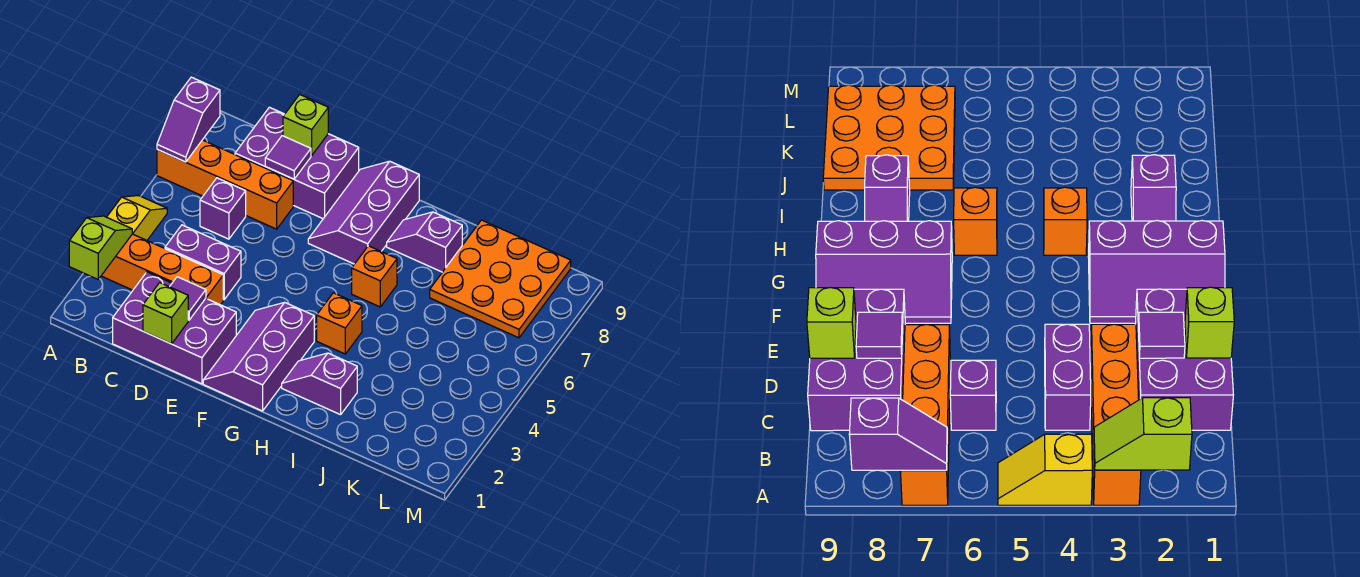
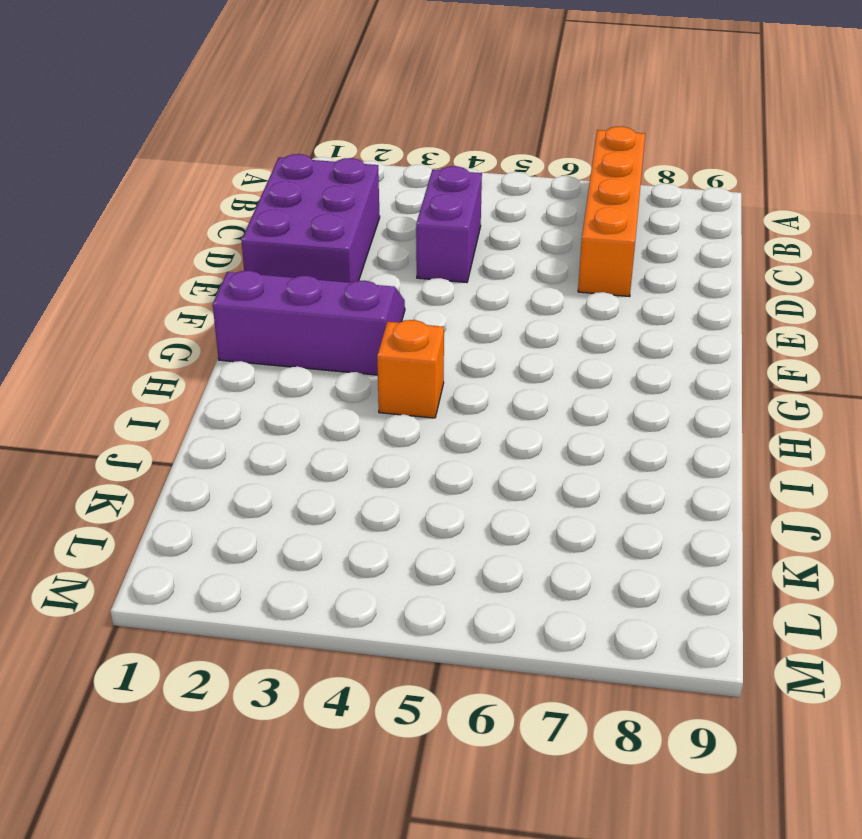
none -> orange brick A3:D3 level 1
none -> yellow slope A4:A5 level 1 top 4
none -> purple brick C6 level 1

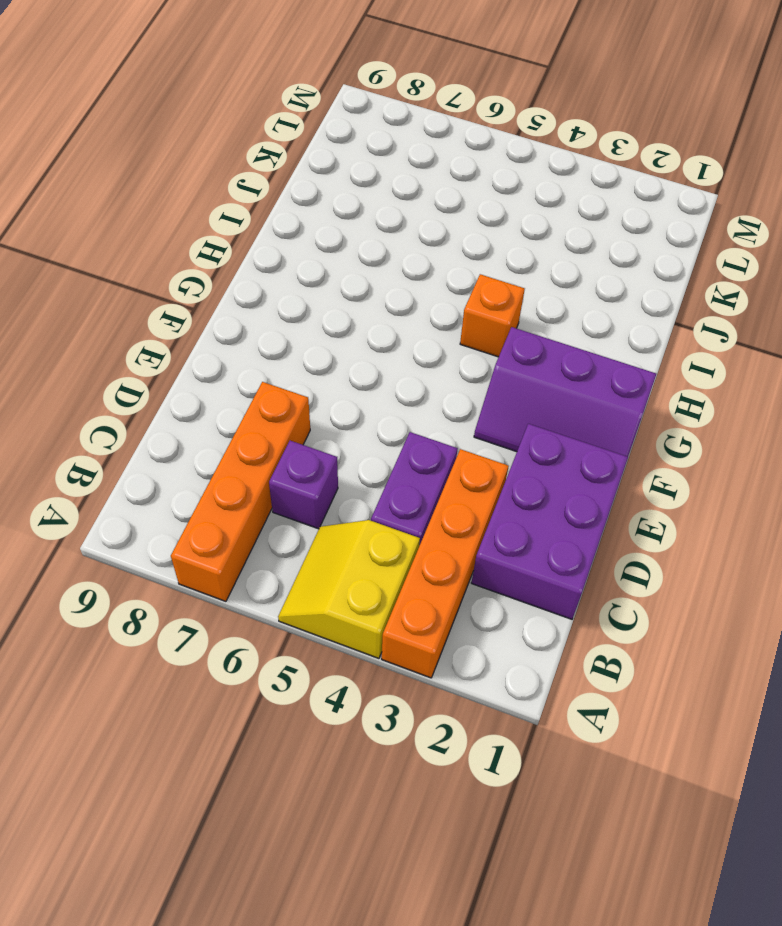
yellow slope A4:B5 level 1 top 4 -> yellow slope A4:A5 level 1 top 4
none -> purple brick C8:E9 level 1
none -> purple slope F7:G9 level 1 top G
none -> purple slope H2:I2 level 1 top I

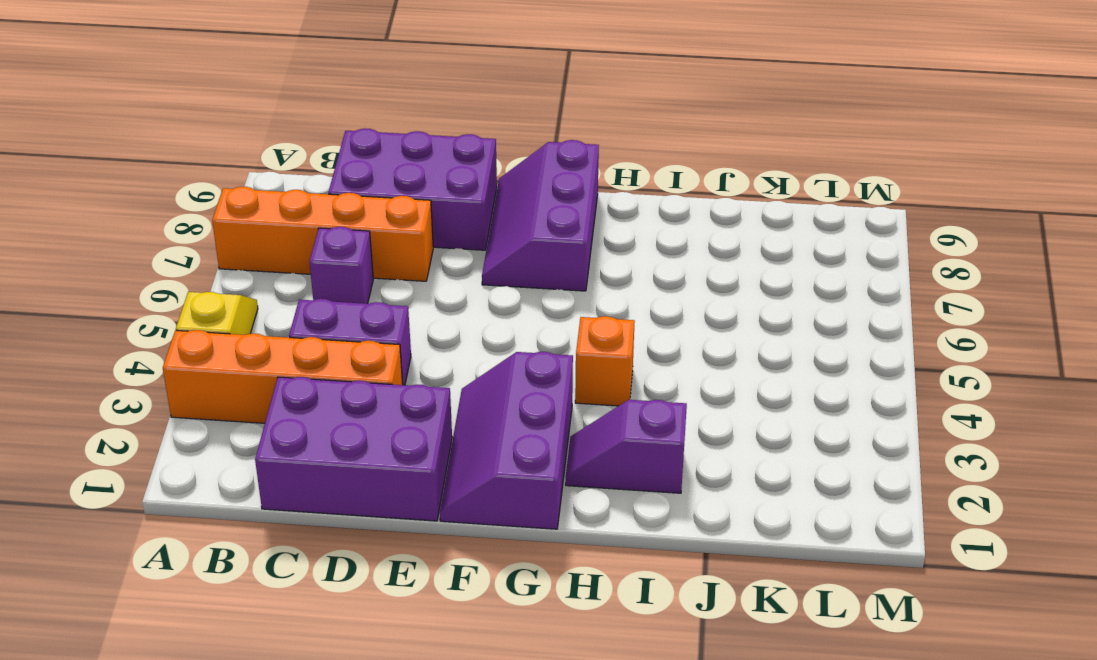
none -> orange brick H6 level 1
none -> purple slope H8:I8 level 1 top I
none -> orange plate J7:L9 level 1

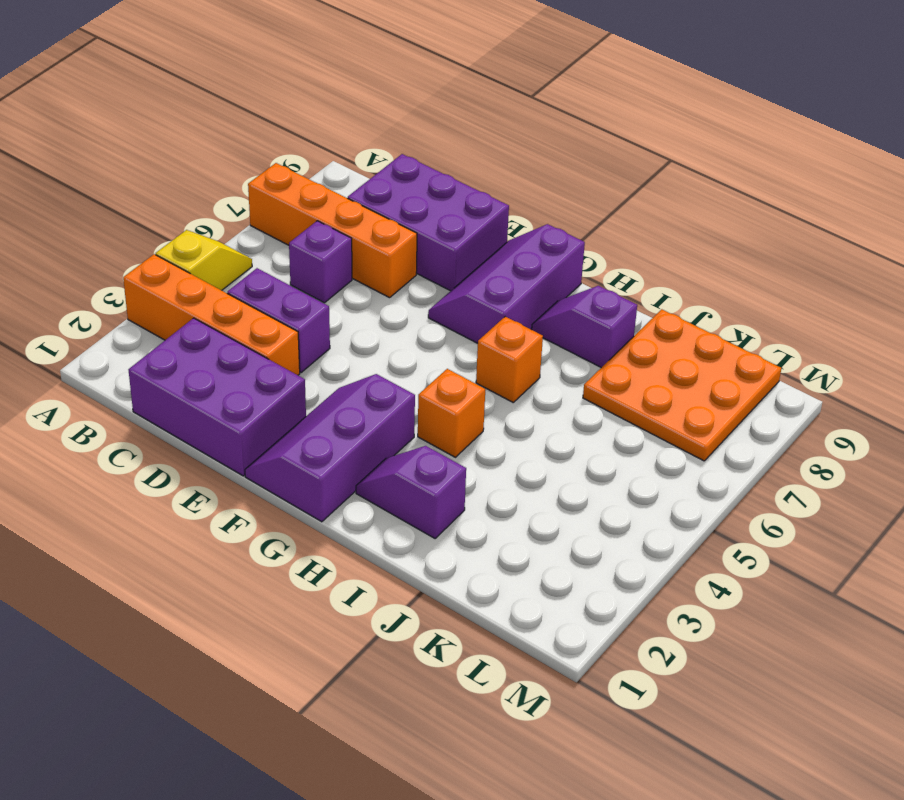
none -> lime slope A2:A3 level 2 top 2
none -> purple slope A7:A8 level 2 top 8
none -> lime brick D1 level 2

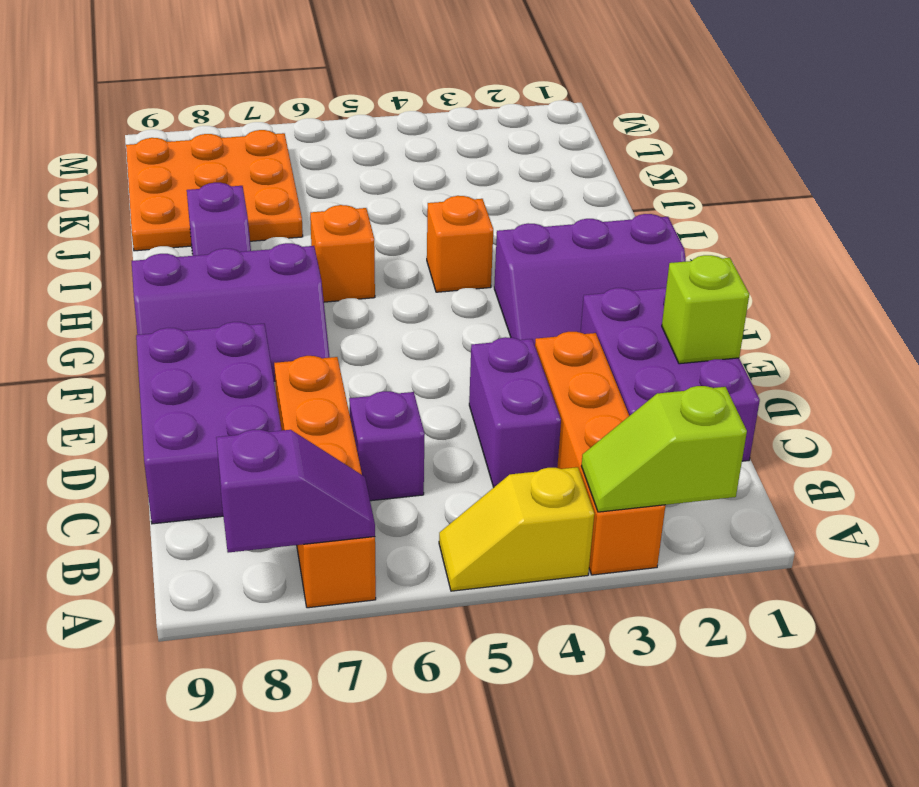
none -> purple slope H2:I2 level 1 top I
none -> purple tile D2 level 2
none -> purple tile D8 level 2

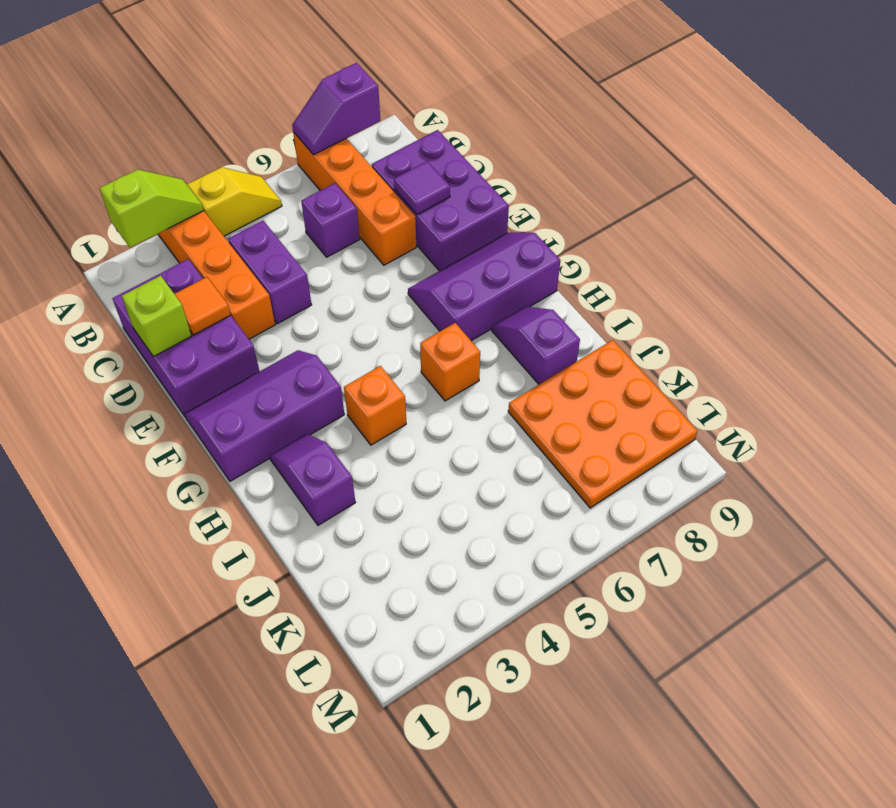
orange tile D2 level 2 -> purple tile D2 level 2
none -> lime brick D9 level 2

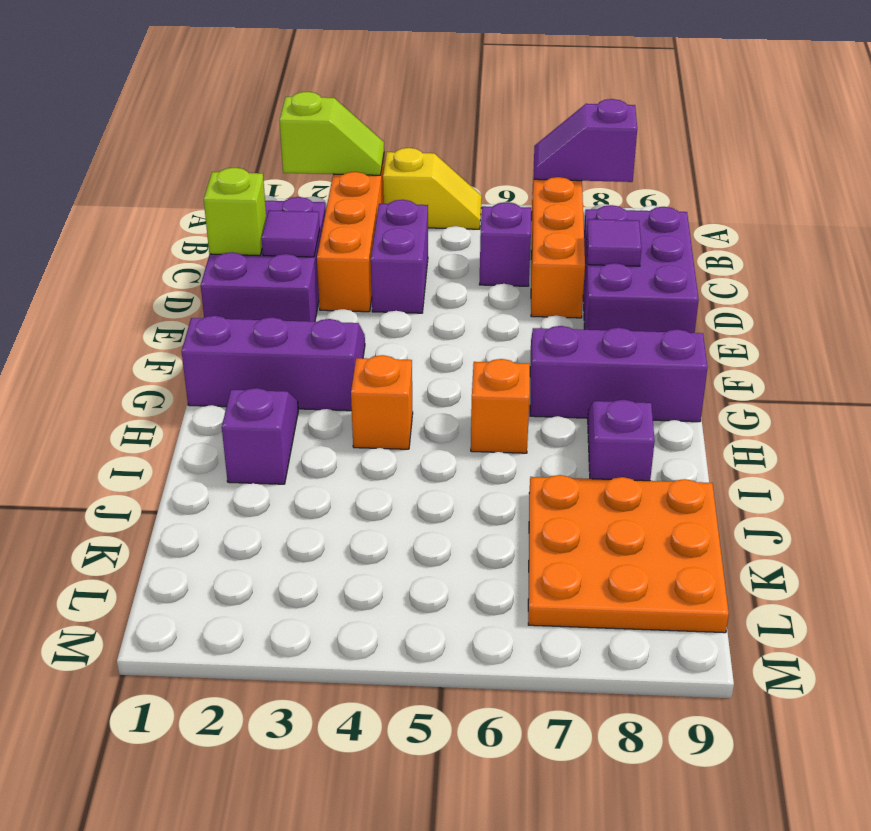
none -> lime brick D9 level 2

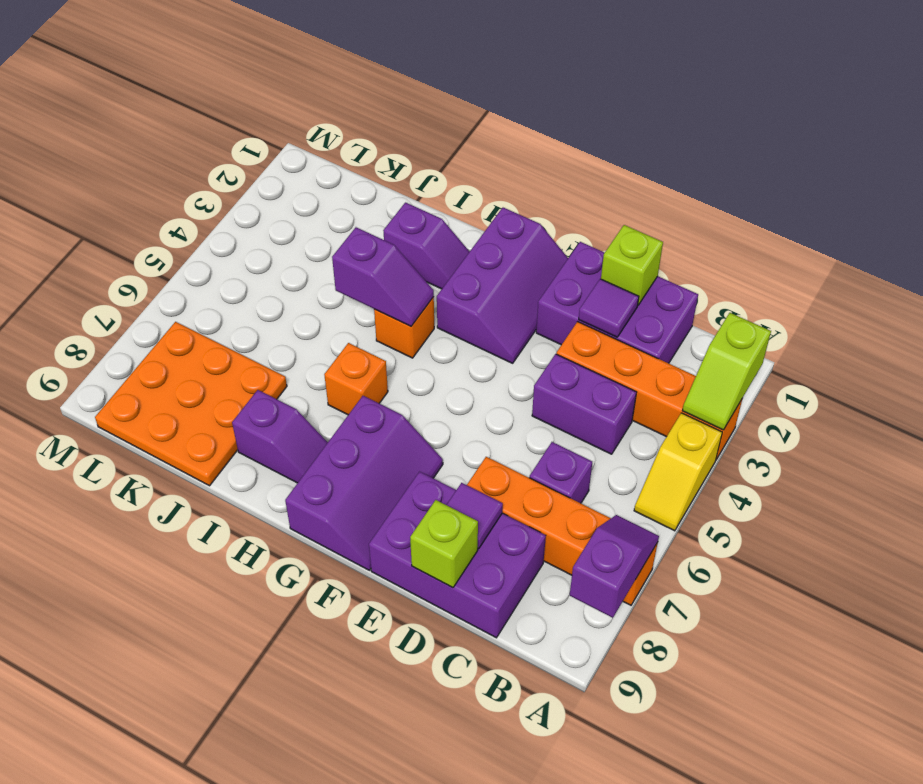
purple slope H4:I4 level 2 top I -> none

